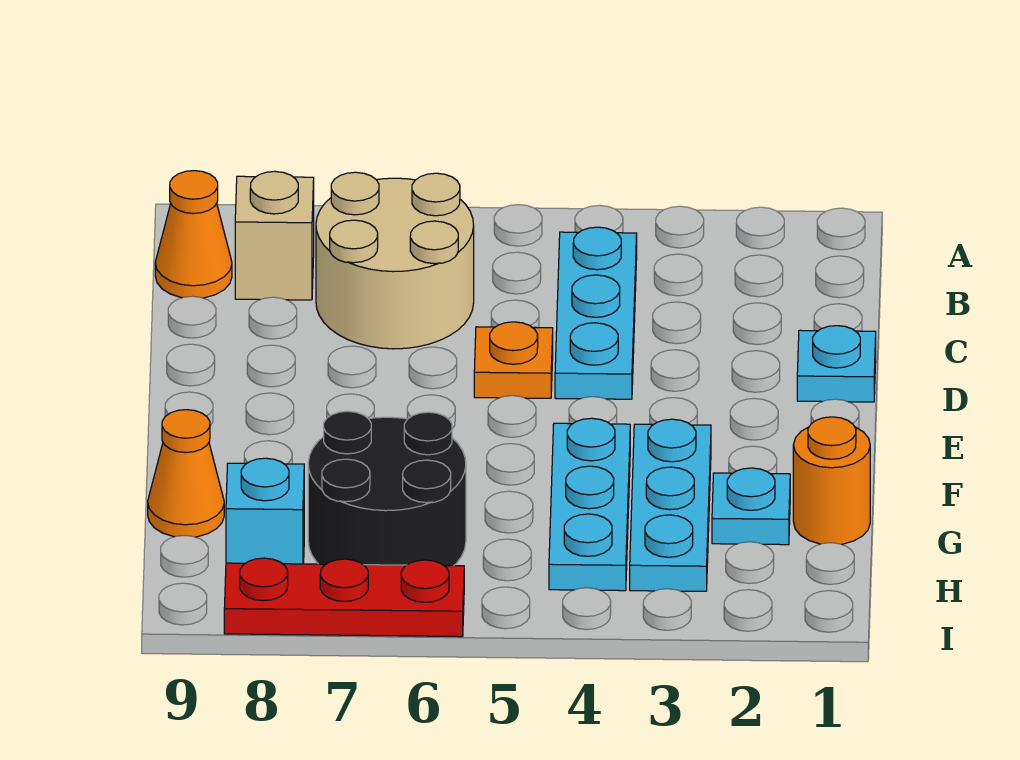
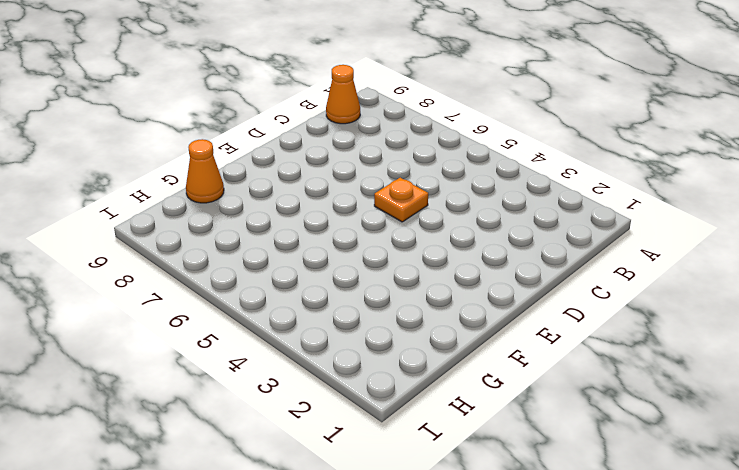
none -> cyan plate B4:D4 level 1
none -> tan round brick B6:C7 level 1
none -> tan brick B8 level 1

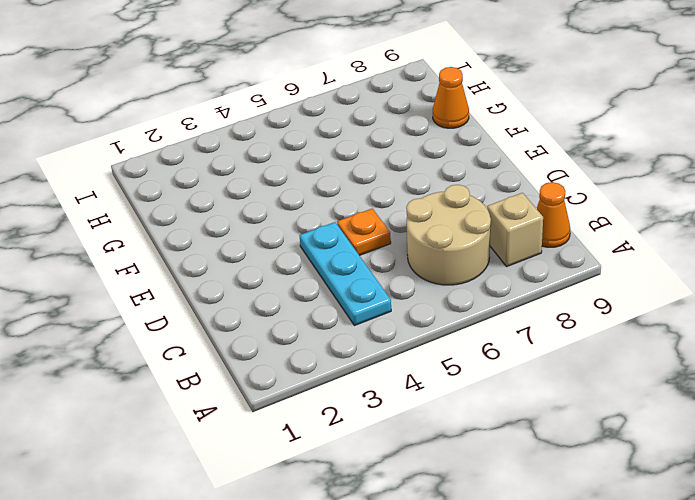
none -> cyan plate D1 level 1
none -> cyan plate F3:H3 level 1
none -> cyan plate F4:H4 level 1

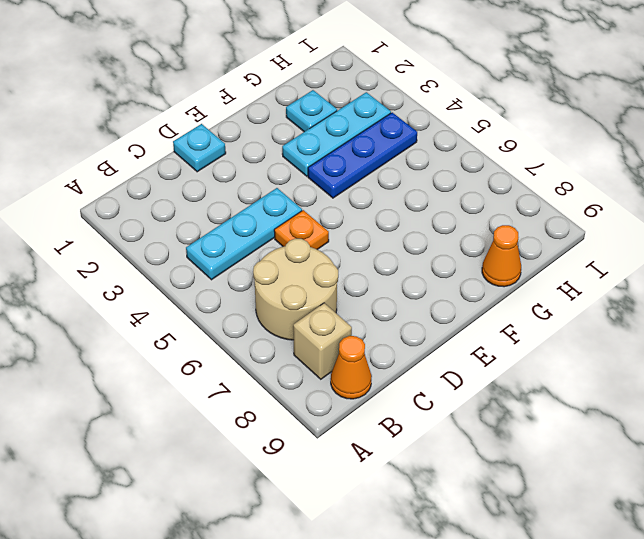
blue plate F4:H4 level 1 -> cyan plate F4:H4 level 1
none -> orange round brick G1 level 1
none -> black round brick G6:H7 level 1
none -> cyan brick H8 level 1

